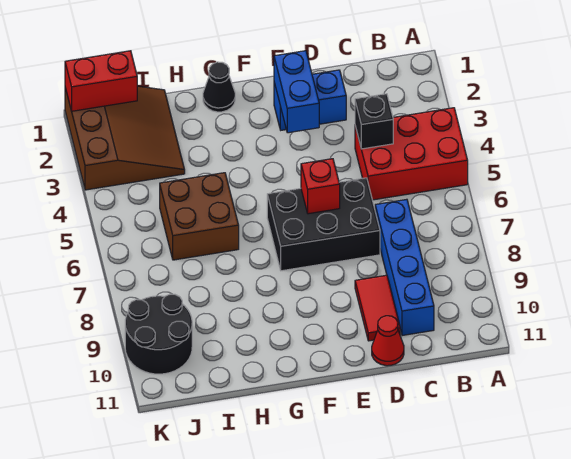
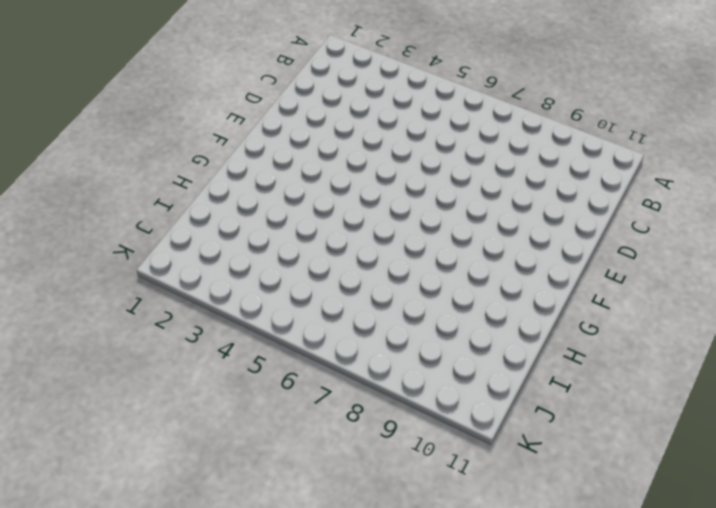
none -> red brick A4:C5 level 1
none -> blue brick C7:C10 level 1
none -> blue brick D2:E2 level 1

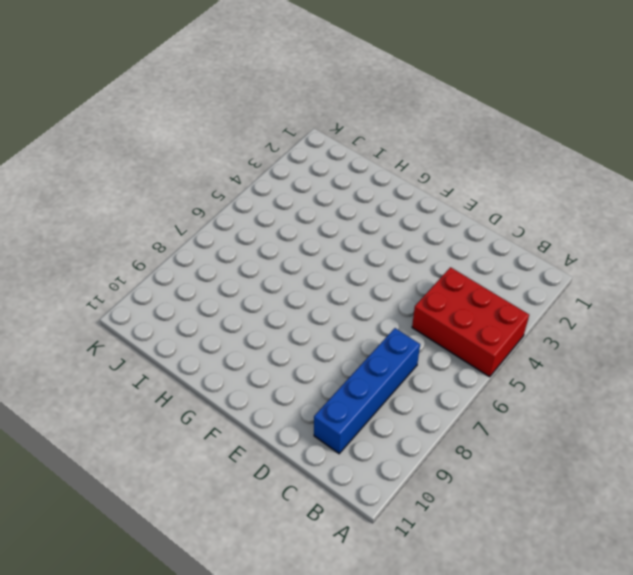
none -> blue brick D2:E2 level 1
none -> black brick D6:F7 level 1
none -> red tile D9:D10 level 1

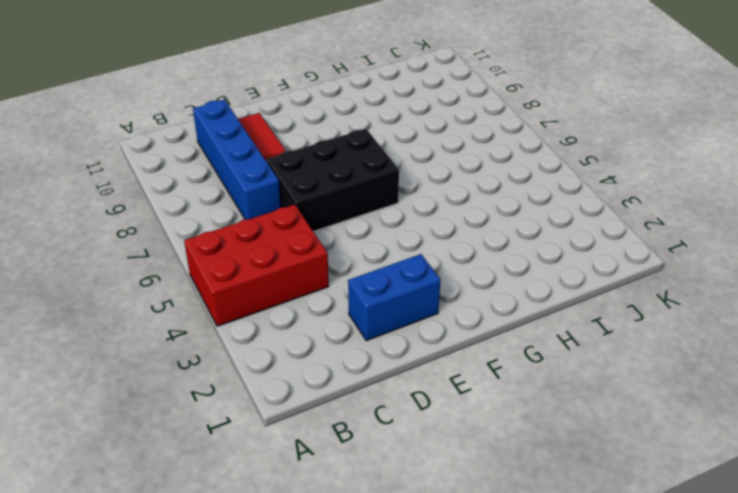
none -> red cone D11 level 1
none -> black cone G1 level 1
none -> brown brick H5:I6 level 1

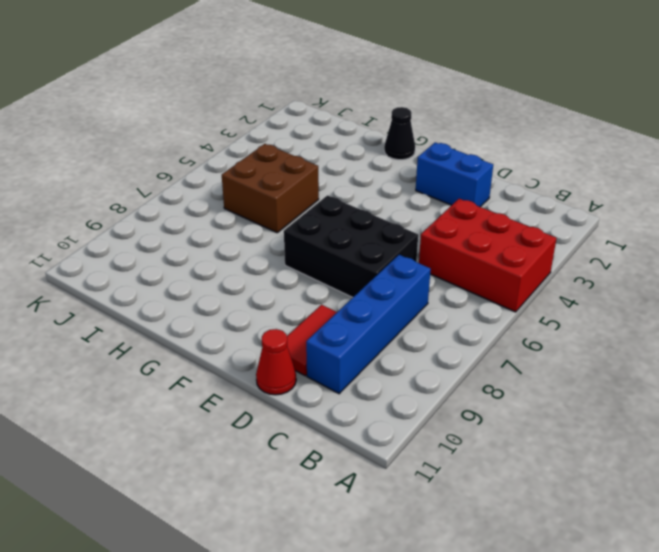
none -> brown slope I1:K3 level 1 top K
none -> black round brick J9:K10 level 1
none -> black brick C4 level 2

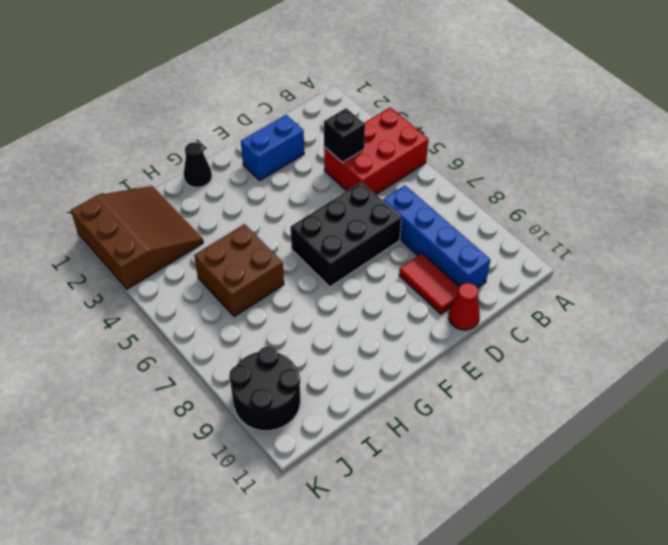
none -> blue brick E2:E3 level 2
none -> red brick E6 level 2
none -> red brick J1:K1 level 2

